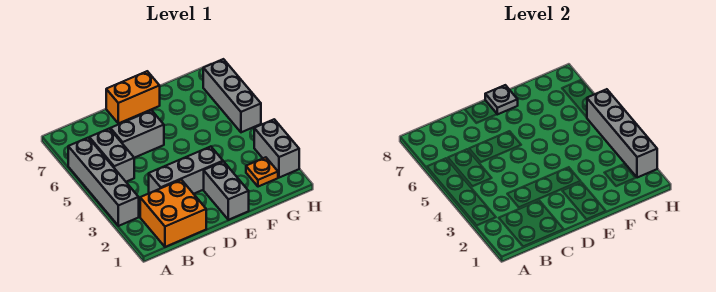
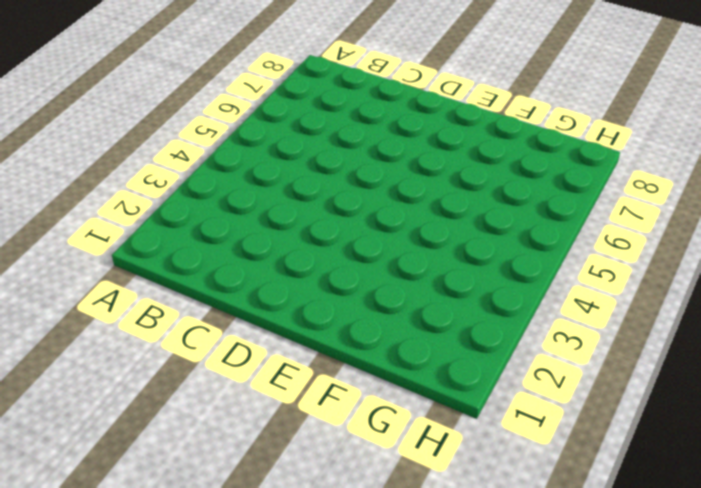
none -> grey brick A3:A6 level 1
none -> orange brick B1:C2 level 1
none -> grey brick B5:B6 level 1

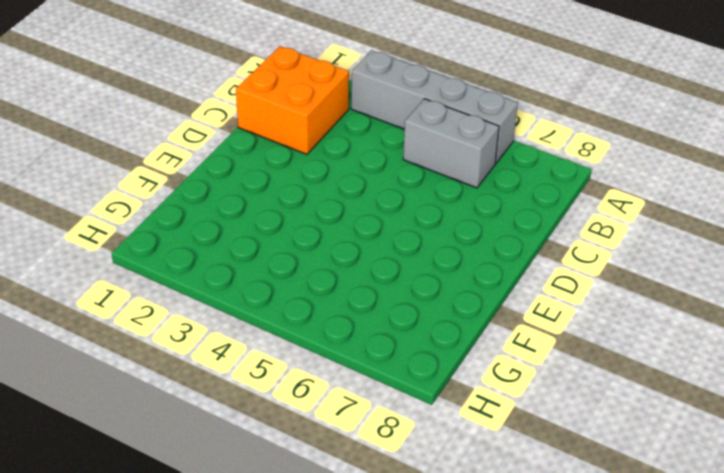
none -> grey brick C3:E3 level 1
none -> grey brick C6:D6 level 1
none -> orange brick D8:E8 level 1

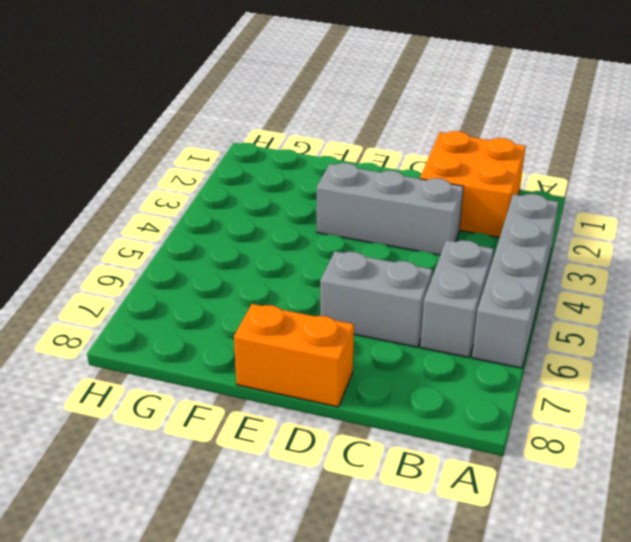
none -> grey brick E1:E2 level 1
none -> orange plate G2 level 1
none -> grey brick H2:H3 level 1

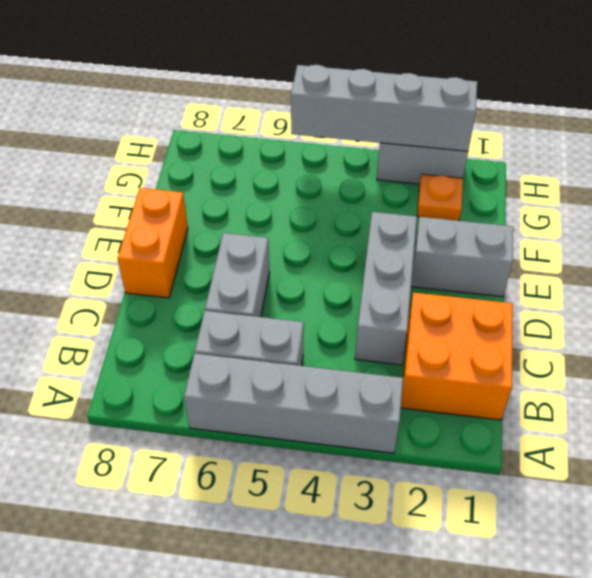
none -> grey brick H5:H7 level 1
none -> grey plate E8 level 2

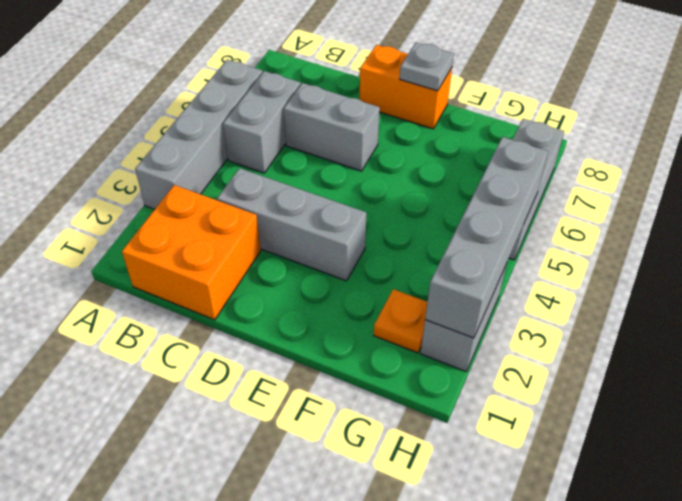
none -> grey brick E1:E2 level 1

